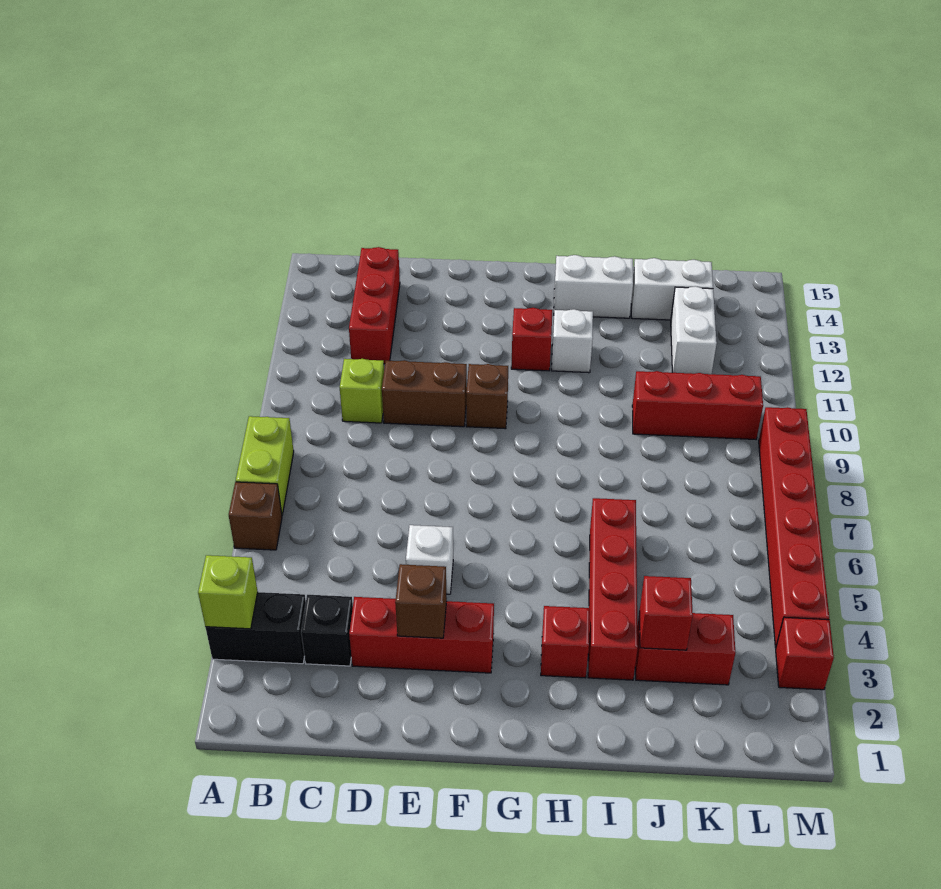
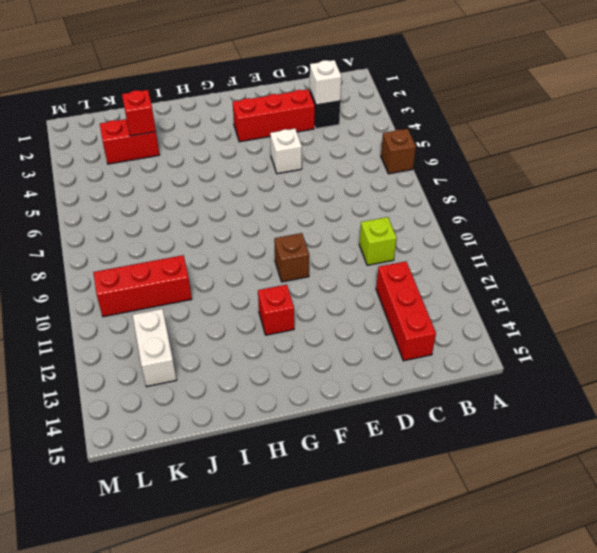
white brick C3 level 2 -> white brick H12 level 1
none -> black brick A3:B3 level 1
none -> lime brick A7:A8 level 1
none -> brown brick D10:E10 level 1

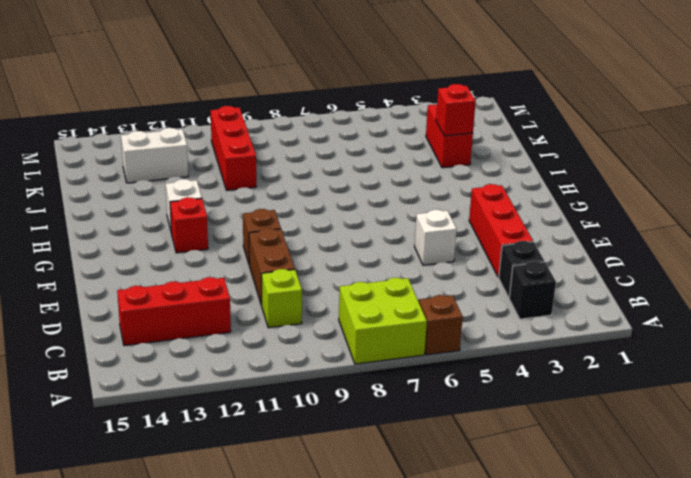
lime brick A7:B8 level 1 -> lime brick A7:A8 level 1
black brick B3 level 1 -> black brick A3:B3 level 1
none -> red brick H3 level 1
none -> white brick H14:I14 level 1
none -> red brick I3:I6 level 1

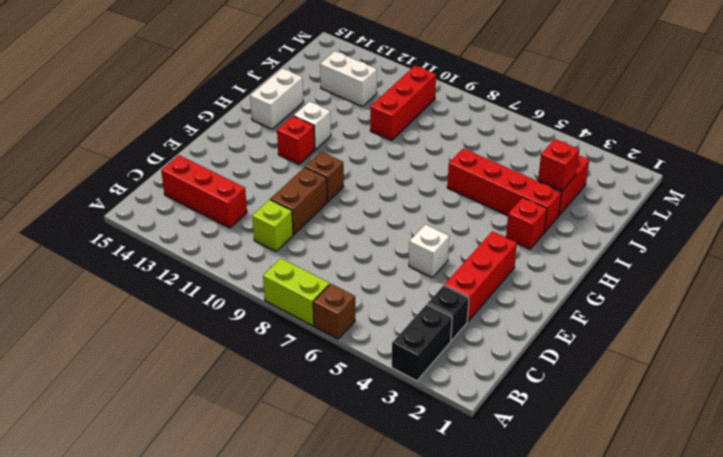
none -> white brick J14:K14 level 1
none -> red brick M3 level 1
none -> red brick M4:M9 level 1

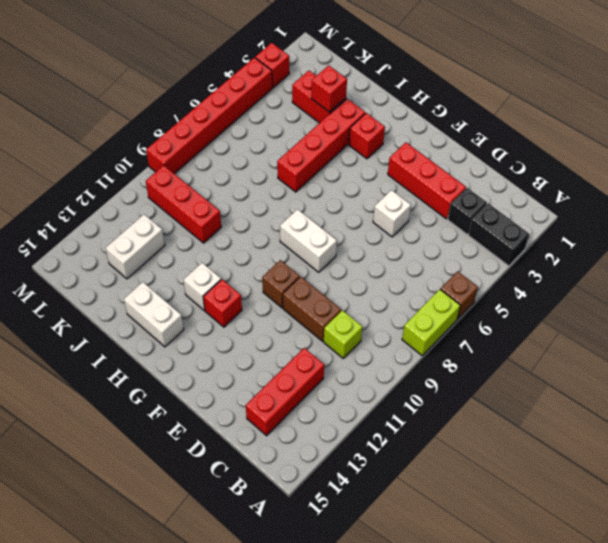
white brick F8:G8 level 1 -> white brick J14:K14 level 1
none -> lime brick A3 level 2
none -> brown brick E3 level 2

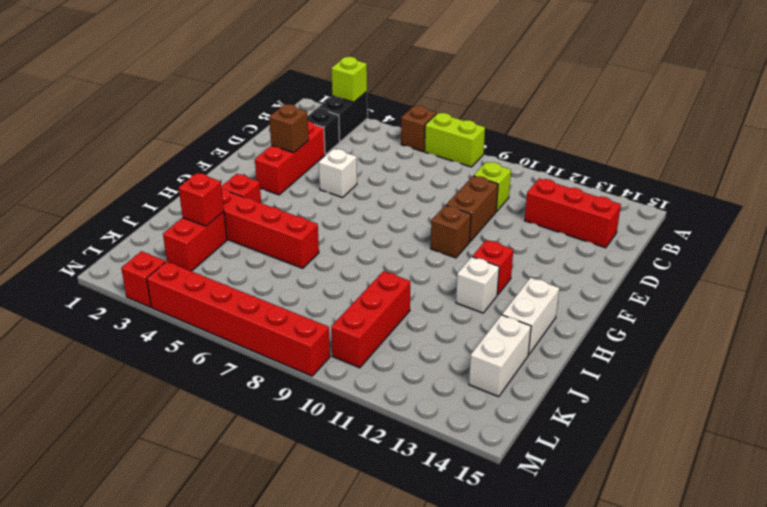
none -> white brick K12:K13 level 1

